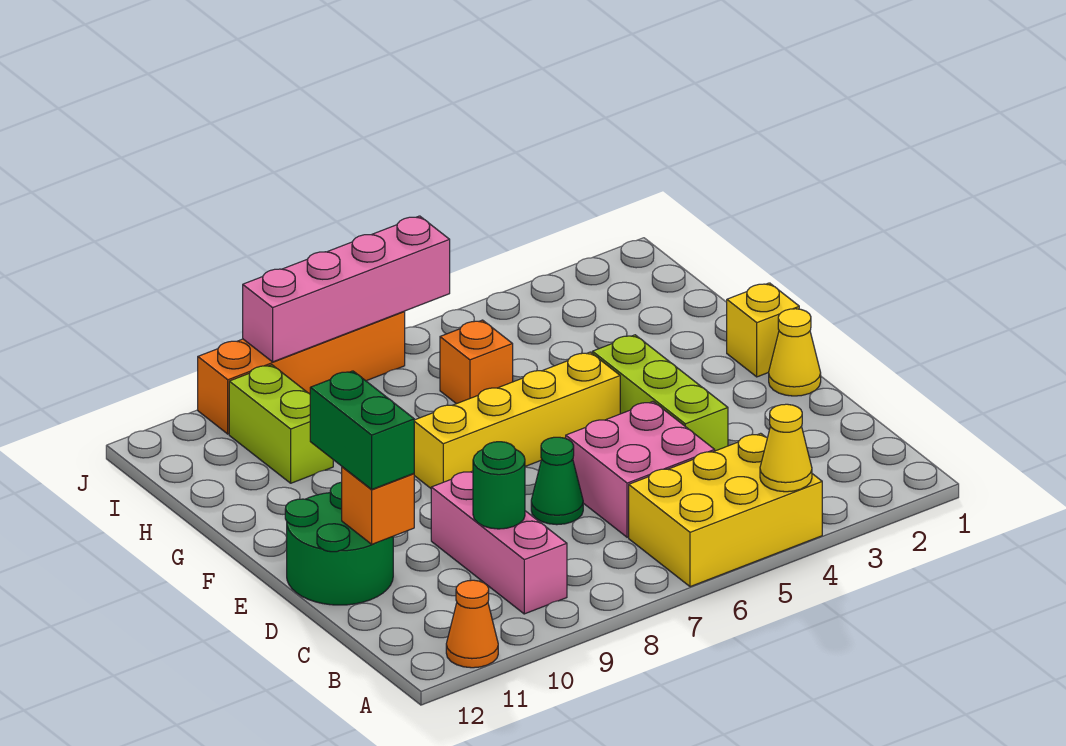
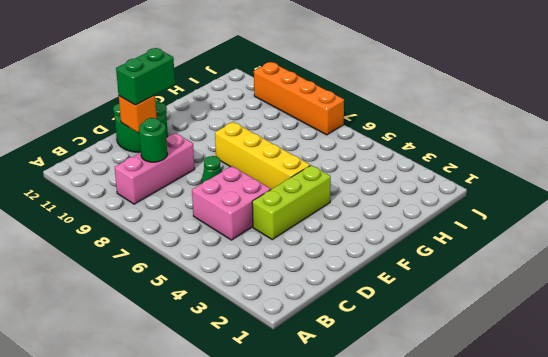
none -> yellow brick A4:B6 level 1
none -> orange cone A11 level 1
none -> yellow cone E1 level 1

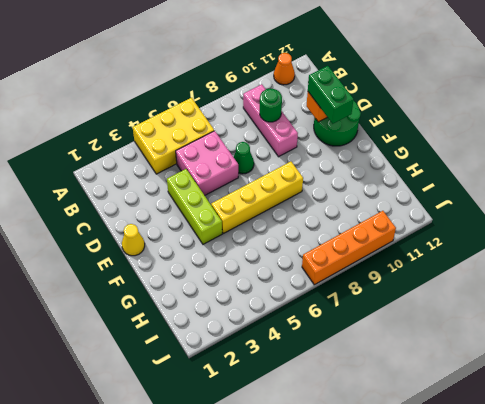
none -> yellow brick F1 level 1
none -> orange brick H6 level 1
none -> lime brick H10:I10 level 1

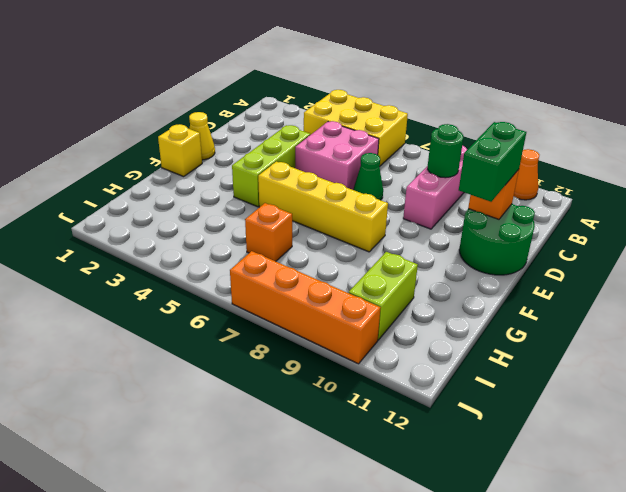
none -> yellow cone A4 level 2
none -> pink brick J6:J9 level 2

